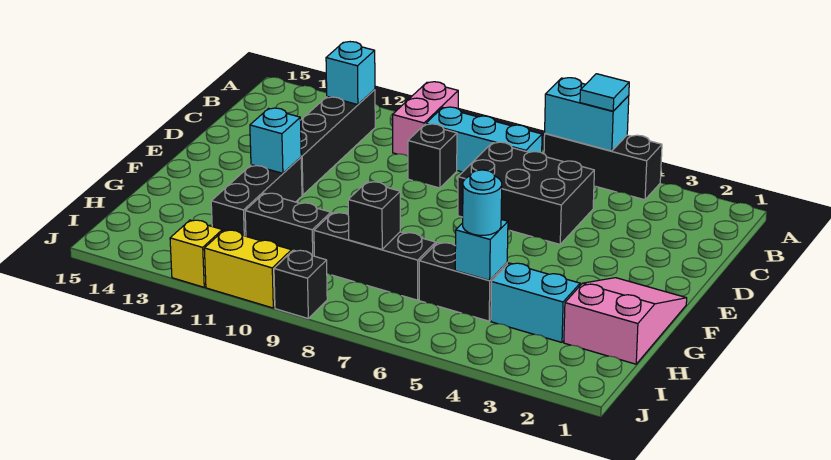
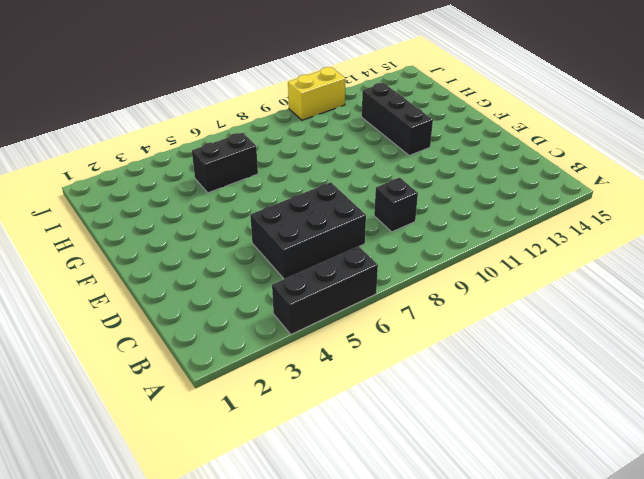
none -> pink brick A10:B10 level 1
none -> cyan brick B7:B9 level 1
none -> black brick B12:E12 level 1

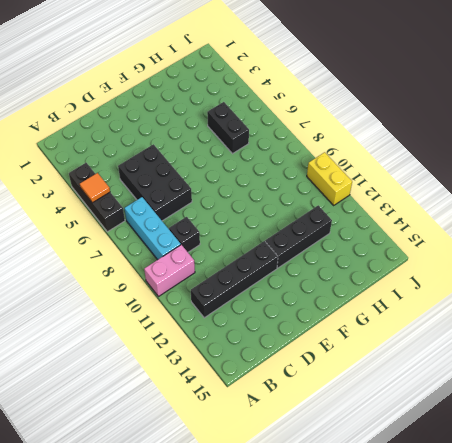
orange tile A5 level 2 -> cyan brick A5:A6 level 2
none -> pink slope F1:H2 level 1 top H
none -> cyan brick H3:H4 level 1
none -> black brick H7:H9 level 1

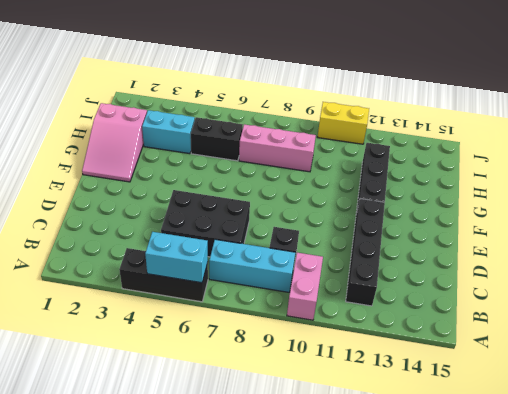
pink brick H7:H9 level 1 -> black brick H7:H9 level 1
none -> black brick H10:H11 level 1
none -> black brick J9 level 1
none -> yellow brick J12 level 1

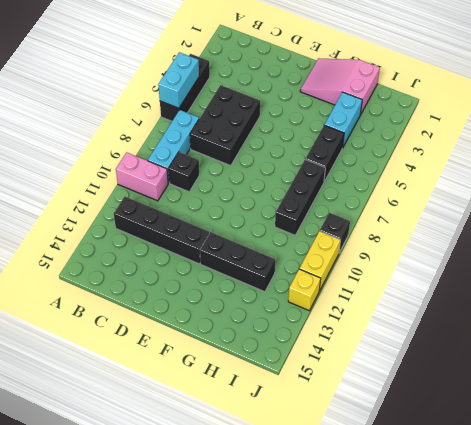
none -> black brick H10:H11 level 1
none -> cyan brick B12 level 2
none -> cyan brick F12 level 2

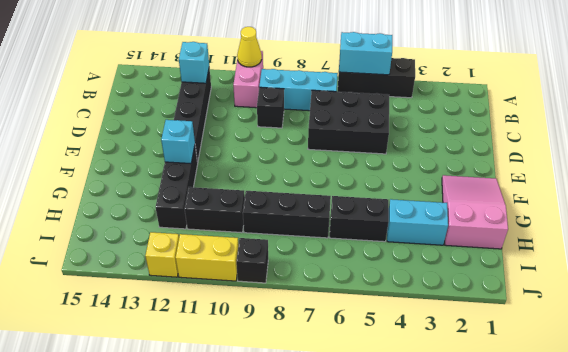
yellow cone A10 level 2 -> none
none -> cyan brick H5 level 2
none -> black brick H8 level 2
none -> cyan tile A5 level 3

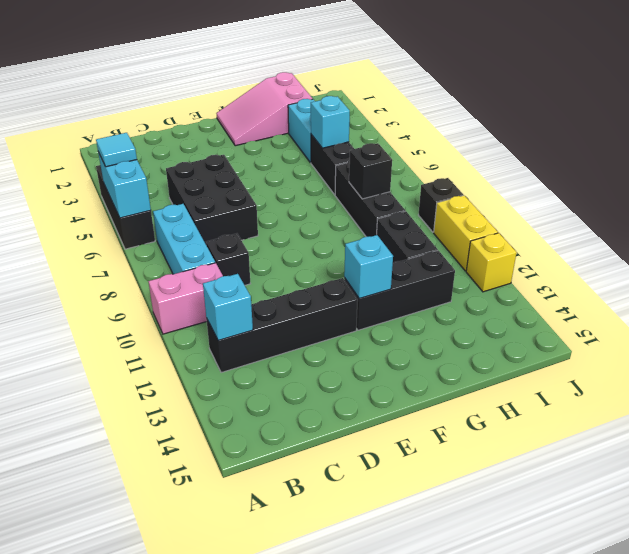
none -> cyan round brick H5 level 3

